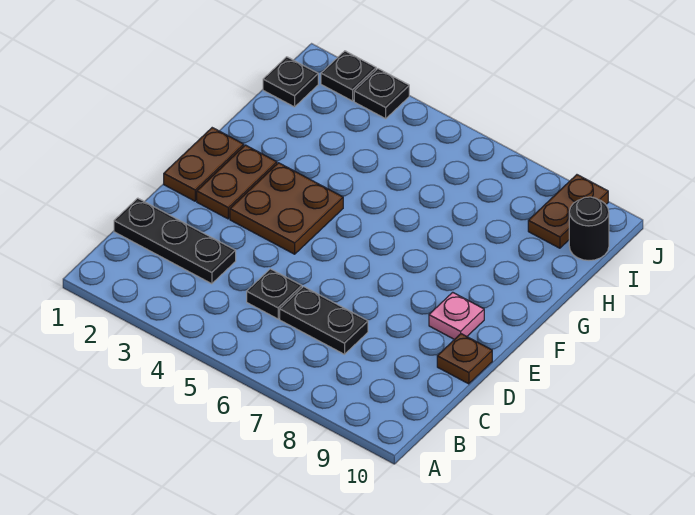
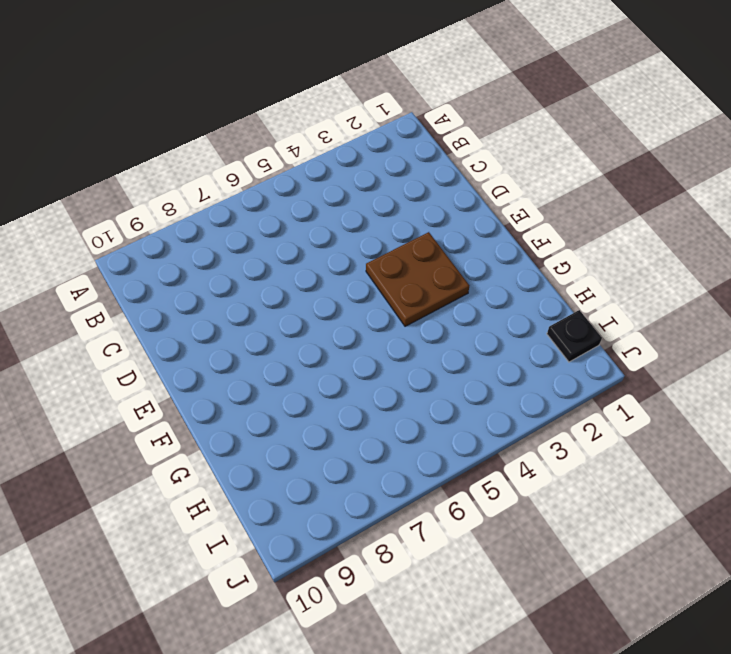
none -> black plate C1:C3 level 1
none -> black plate C5 level 1
none -> black plate C6:C7 level 1

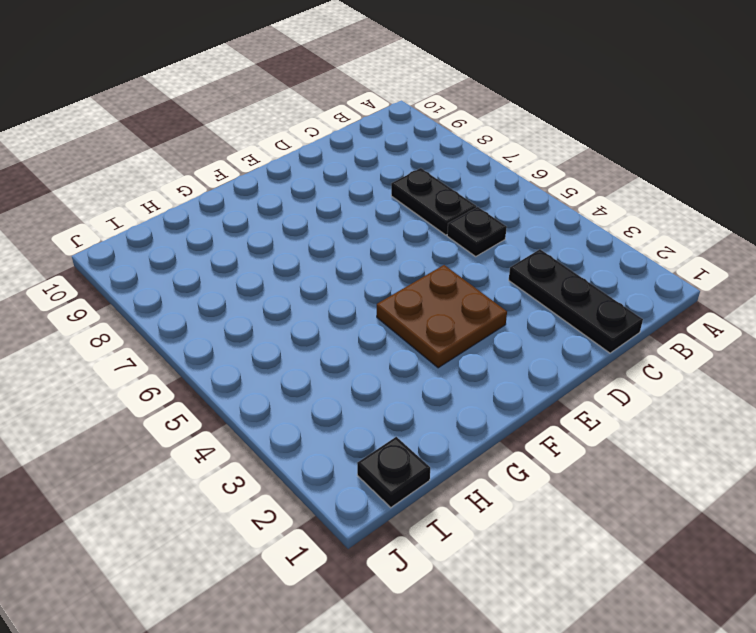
none -> brown plate D10 level 1
none -> brown plate E1:F1 level 1
none -> brown plate E2:F2 level 1

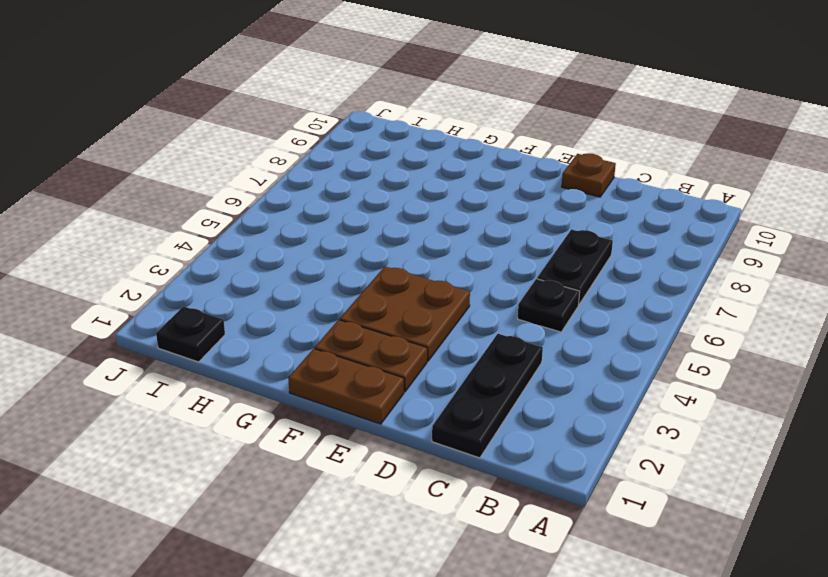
none -> pink plate E9 level 1
none -> brown plate I9:J9 level 1
none -> black round brick I10 level 1

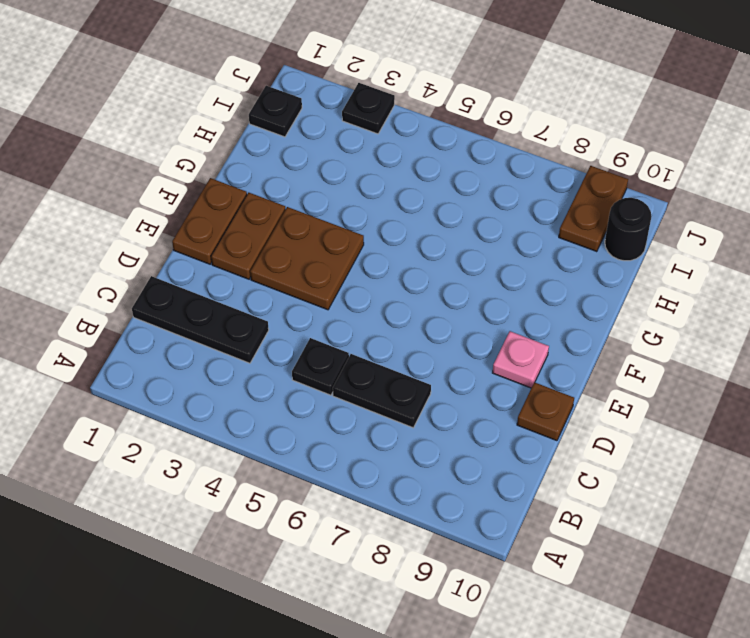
none -> black plate J2 level 1

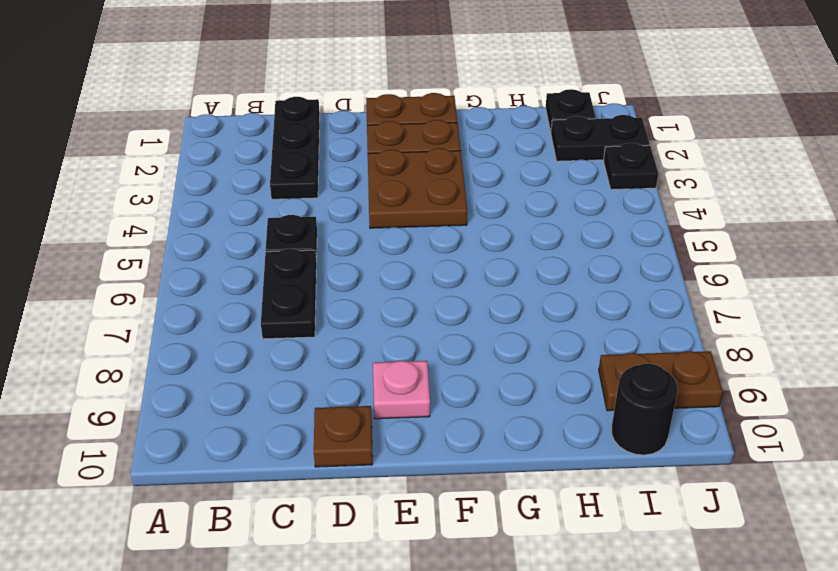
black plate I2:J2 level 1 -> black plate J2 level 1

